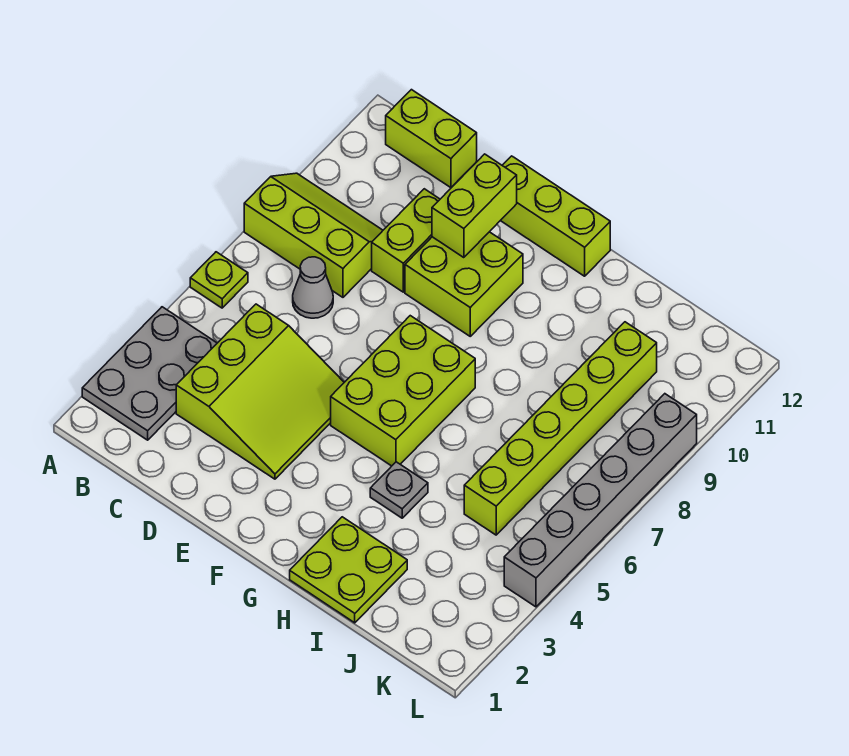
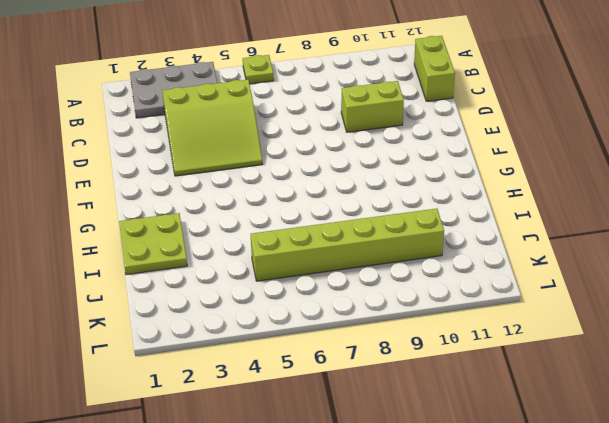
none -> lime slope A8:C9 level 1 top 8
none -> grey cone C7 level 1
none -> lime brick E9:F10 level 1

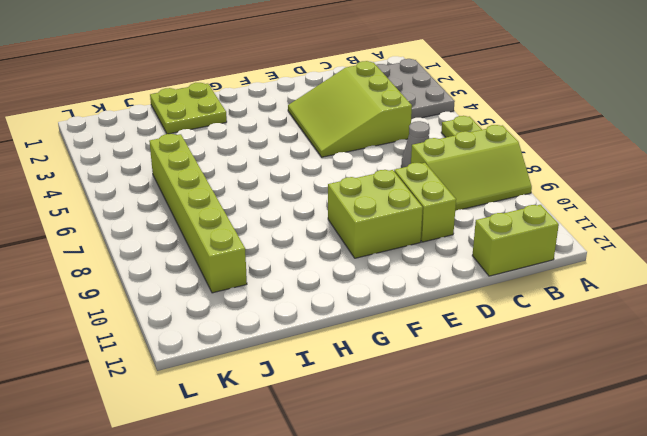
none -> lime brick E12:G12 level 1
none -> lime brick F5:G7 level 1
none -> grey plate H4 level 1

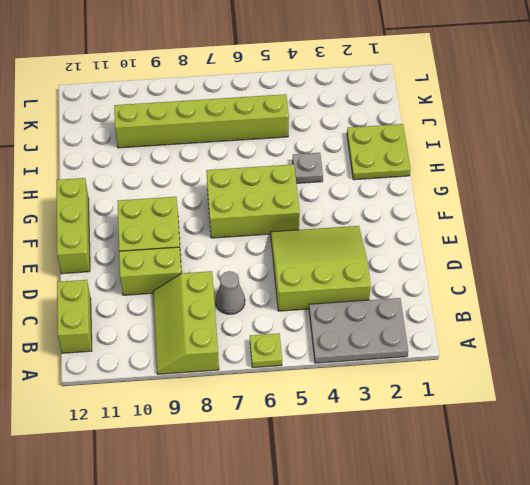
none -> grey brick L4:L9 level 1
none -> lime brick E10:E11 level 2

